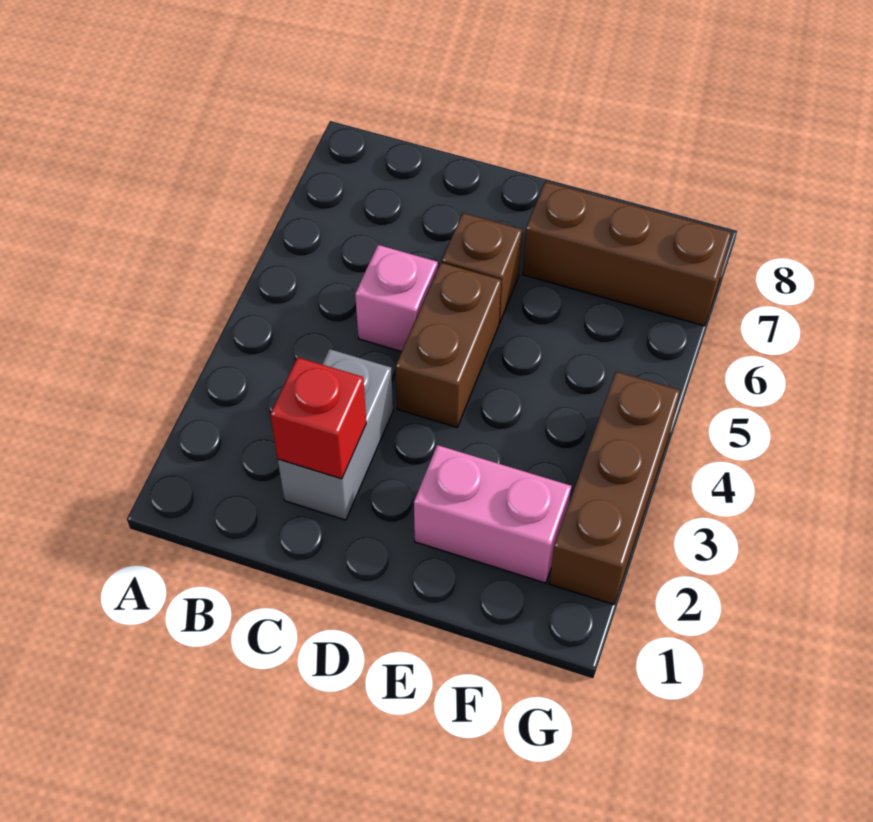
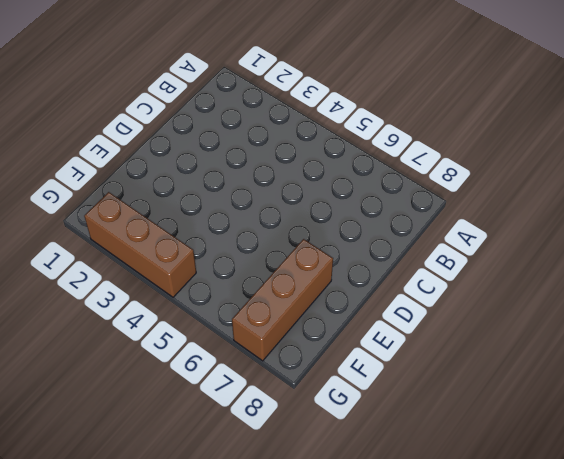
none -> grey brick C2:C3 level 1
none -> pink brick C5 level 1

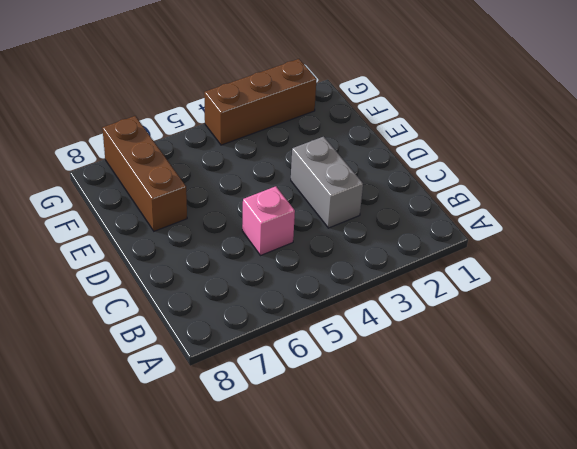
grey brick C3:D3 level 1 -> grey brick C2:C3 level 1
none -> brown brick D4:D5 level 1
none -> brown brick D6 level 1

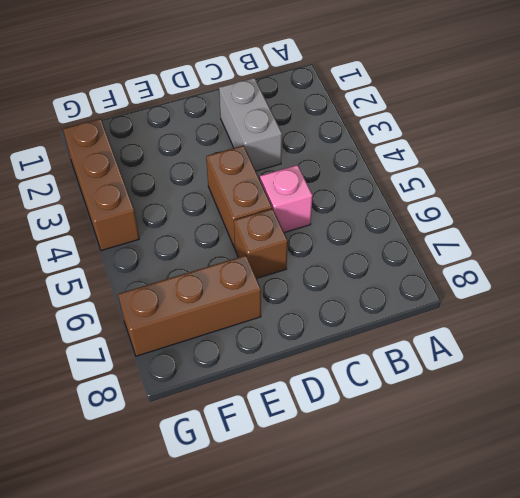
none -> pink brick E2:F2 level 1
none -> red brick C2 level 2

